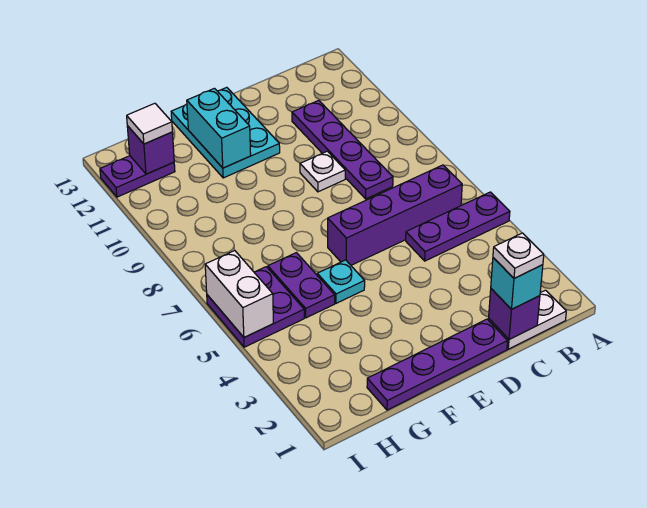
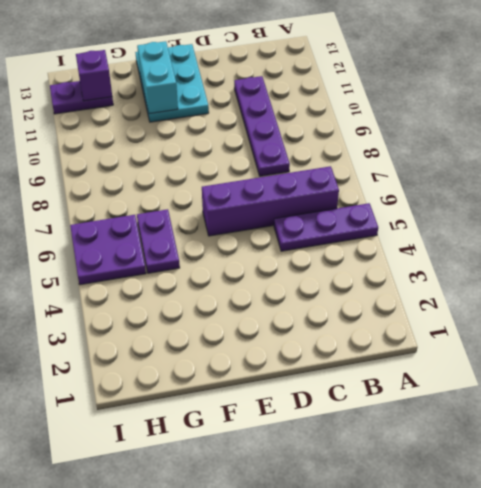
none -> white plate B1:C1 level 1
none -> purple plate D1:G1 level 1
none -> white plate D9 level 1

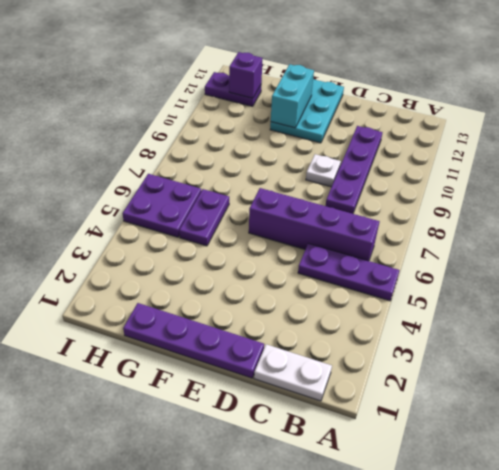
none -> cyan plate F5 level 1
none -> purple brick C1 level 2
none -> white brick I5:I6 level 2

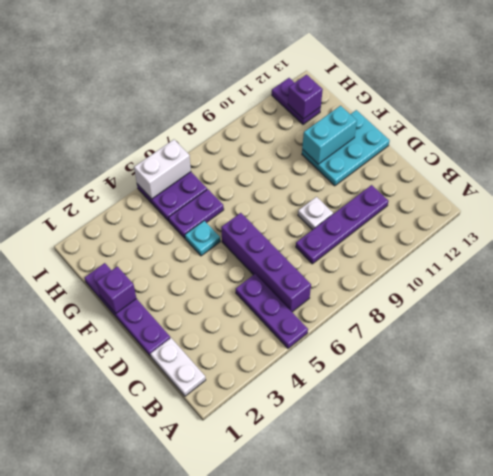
purple brick F1 level 2 -> purple brick C1 level 2
none -> cyan brick C1 level 3
none -> white tile H12 level 3
none -> white plate C1 level 4

